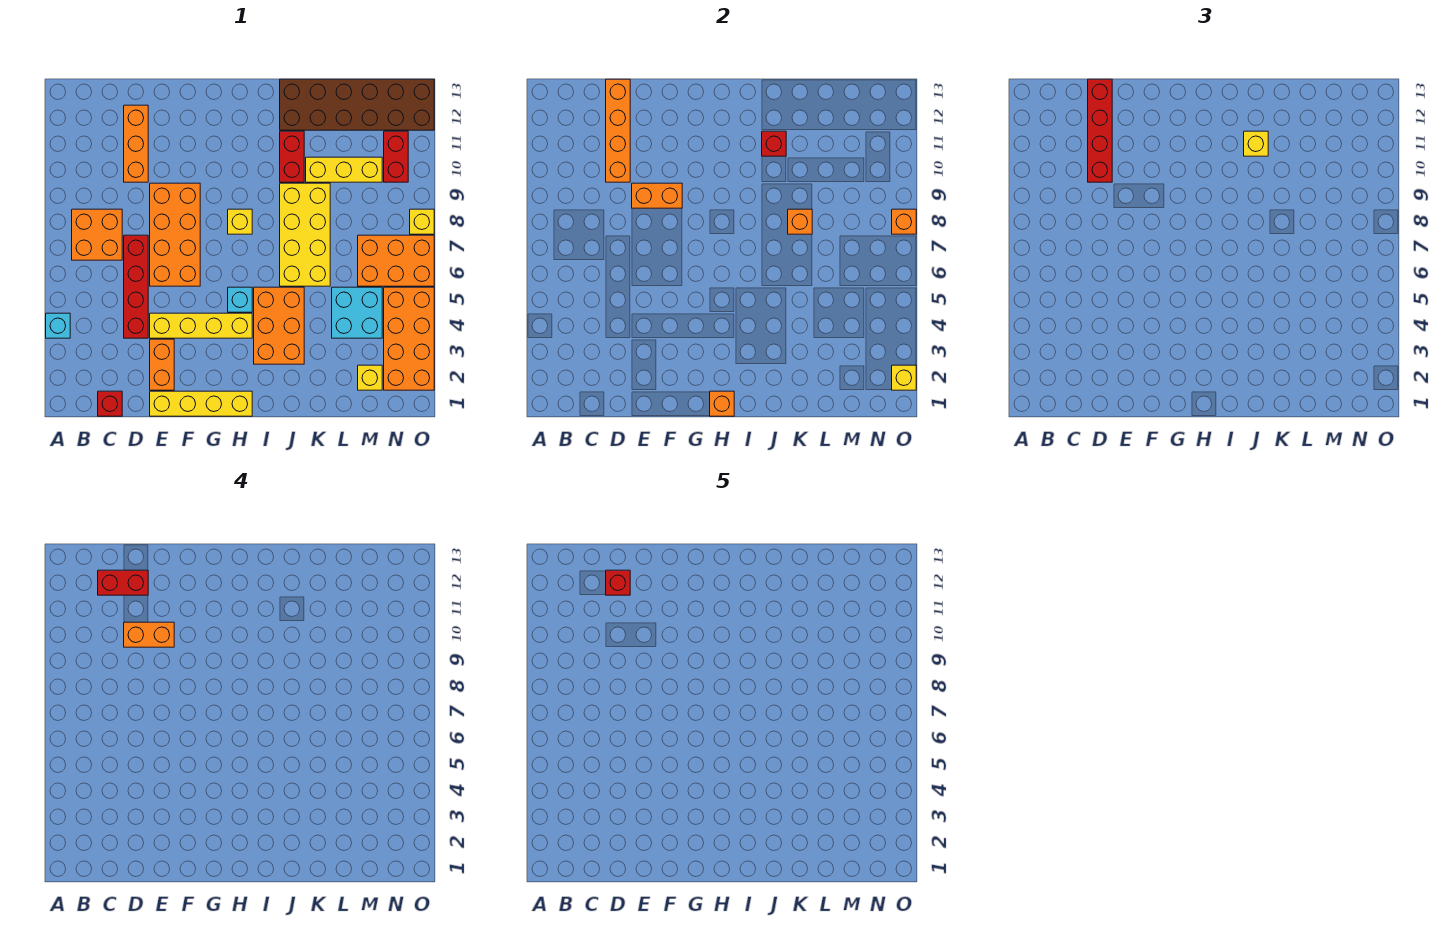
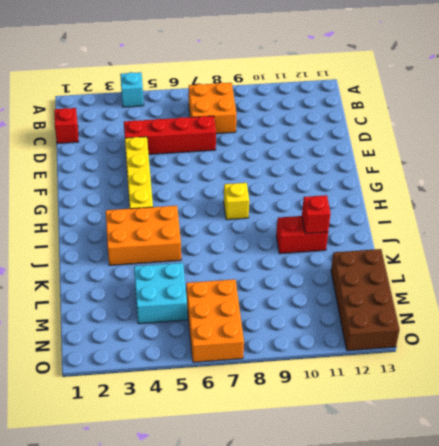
brown brick L12:O13 level 1 -> brown brick J12:O13 level 1
none -> orange brick D10:D12 level 1
none -> yellow brick E1:H1 level 1
none -> orange brick E2:E3 level 1
none -> orange brick E6:F9 level 1

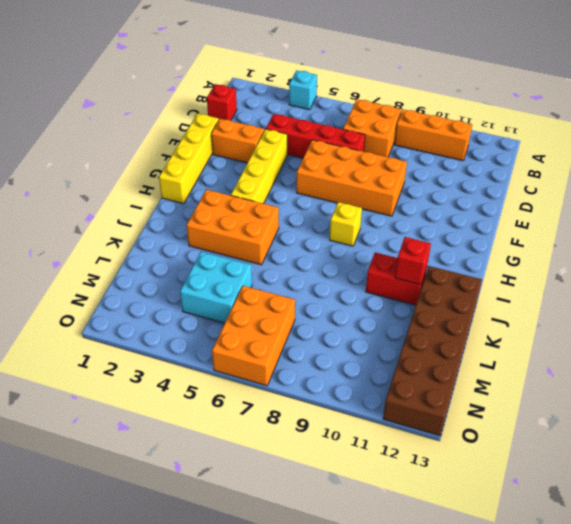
orange brick B9:B11 level 1 -> orange brick D10:D12 level 1
none -> cyan brick H5 level 1
none -> yellow brick J6:K9 level 1
none -> yellow brick K10:M10 level 1
none -> yellow brick M2 level 1

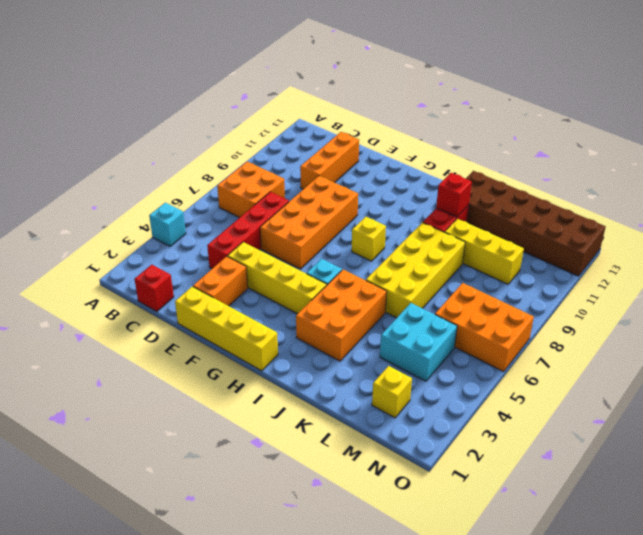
none -> orange brick N2:O5 level 1
none -> red brick N10:N11 level 1
none -> yellow brick O8 level 1
none -> orange brick D10:D13 level 2

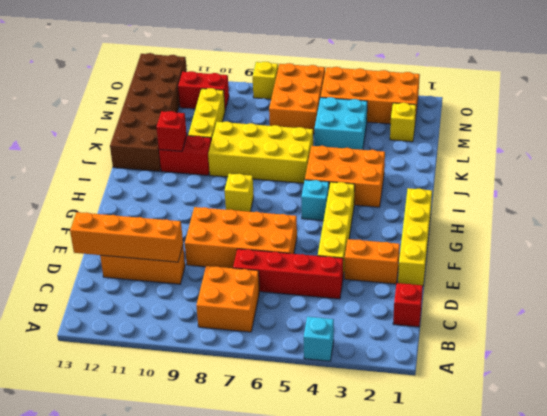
none -> orange brick E9:F9 level 2
none -> orange brick H1 level 2
none -> orange brick K8 level 2
none -> yellow brick O2 level 2

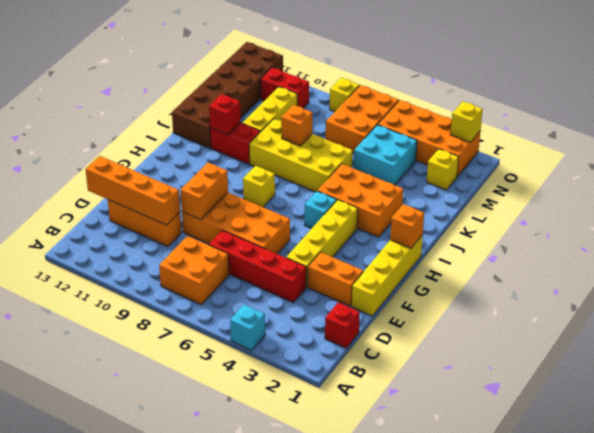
none -> orange brick O8 level 2
none -> red brick D10:D13 level 3
none -> yellow brick J11 level 3
none -> red brick C12:D12 level 4

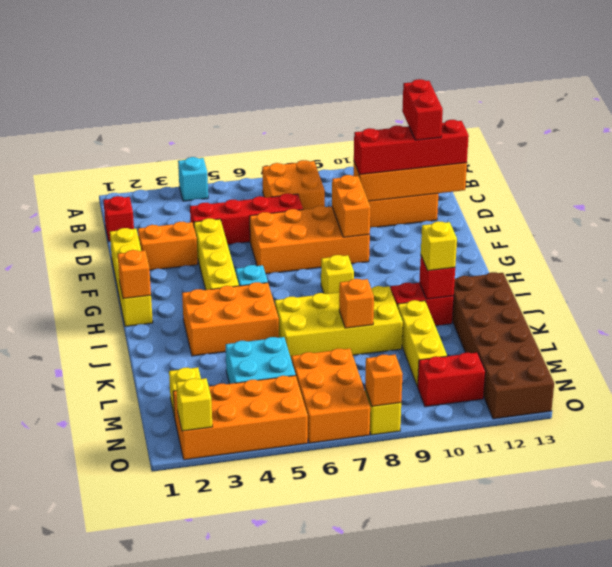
none -> orange brick D10:E10 level 4
none -> red brick D12 level 5

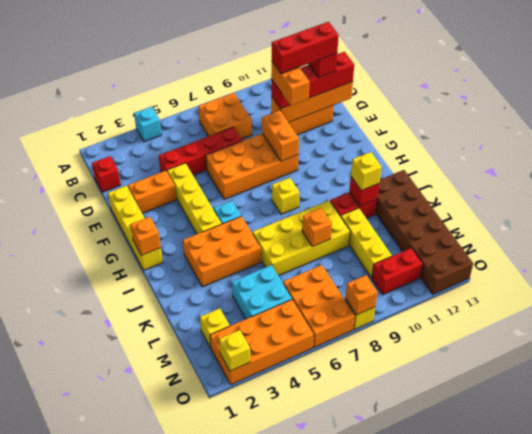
red brick D10:D12 level 5 -> red brick D12 level 5

